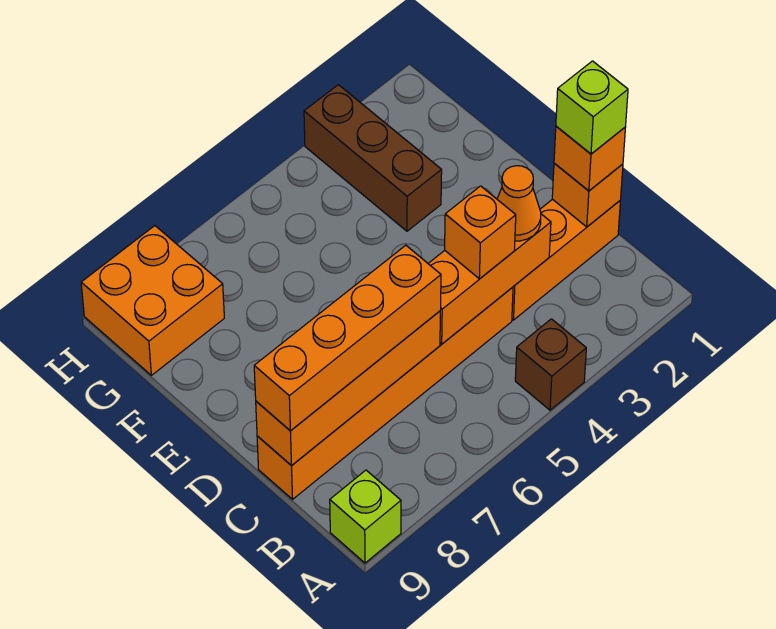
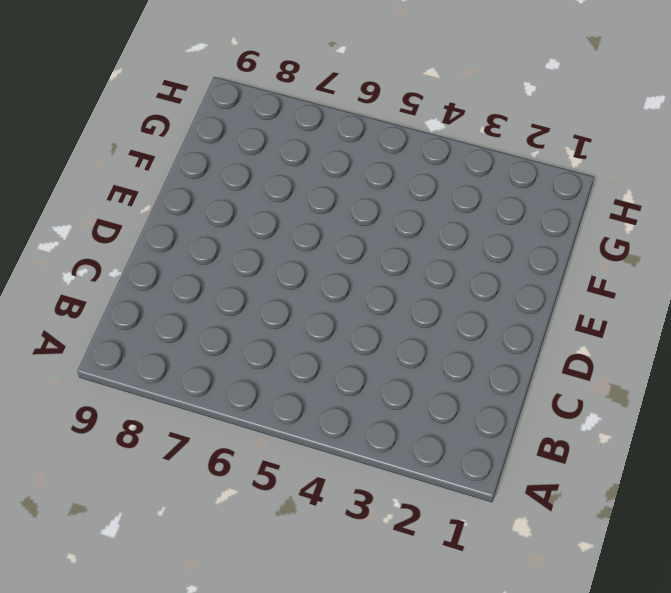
none -> brown brick A4 level 1
none -> lime brick A9 level 1
none -> orange brick C1:C3 level 1

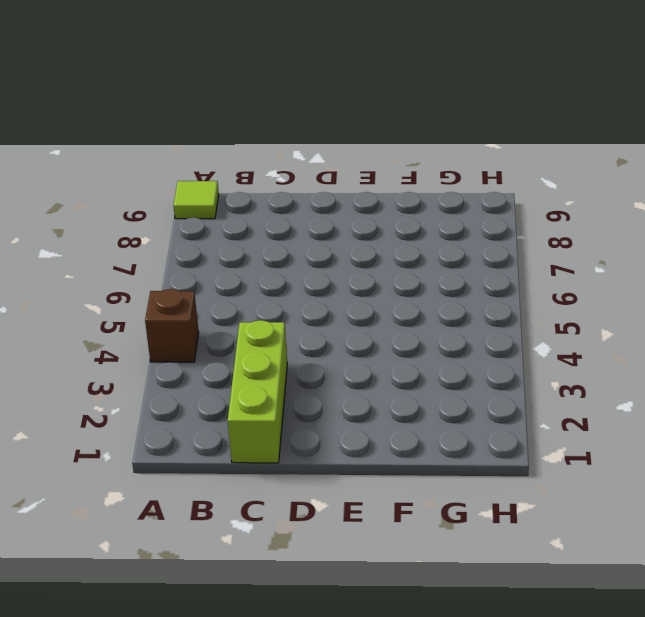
lime tile A9 level 1 -> lime brick A9 level 1
lime brick C1:C3 level 1 -> orange brick C1:C3 level 1
none -> orange brick C4:C9 level 1
none -> brown brick F3:H3 level 1
none -> orange brick G8:H9 level 1

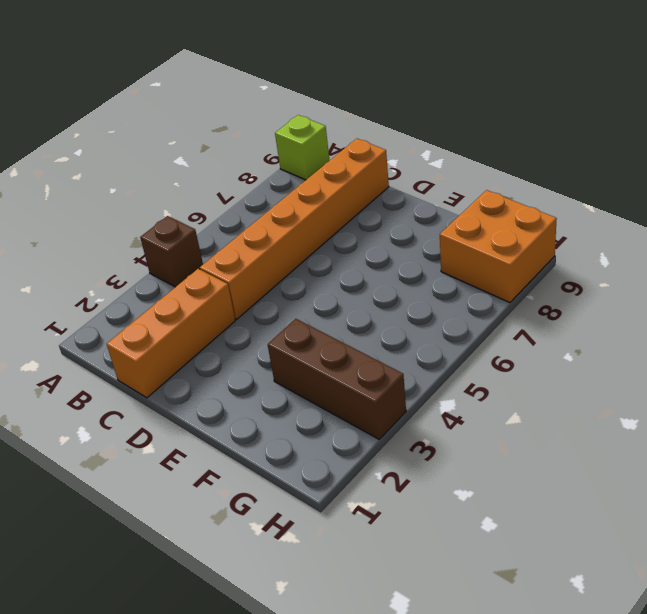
none -> orange brick C1 level 2
none -> orange brick C3:C5 level 2
none -> orange brick C6:C9 level 2

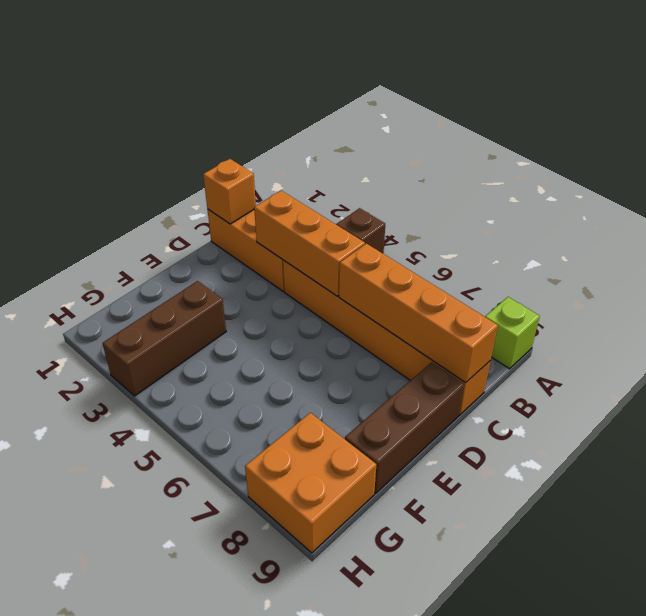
brown brick D9:F9 level 1 -> none
none -> orange brick C1 level 3
none -> orange cone C3 level 3
none -> orange brick C4 level 3

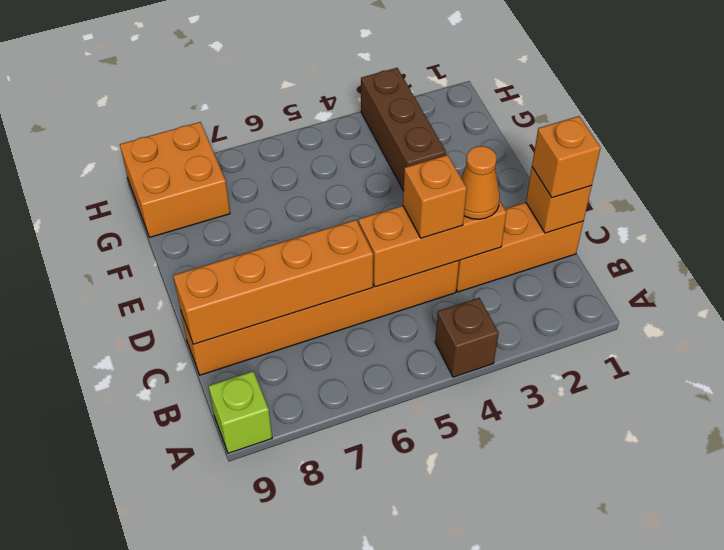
none -> orange brick C6:C9 level 3
none -> lime brick C1 level 4

